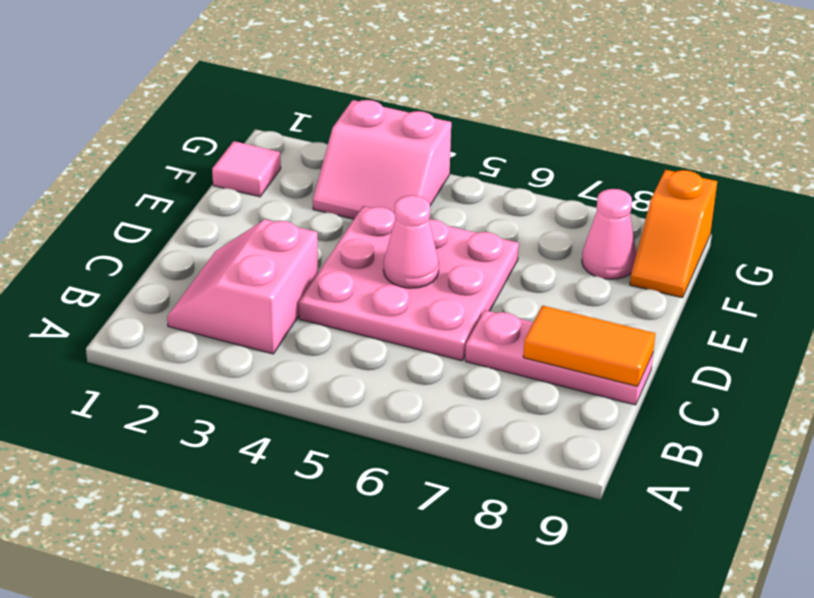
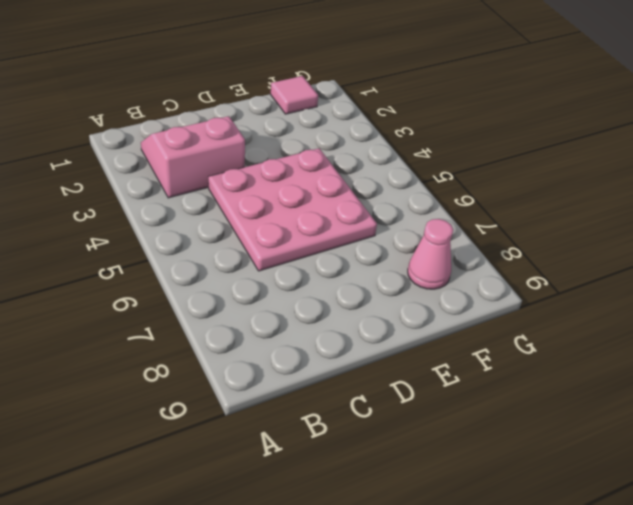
none -> pink plate C7:C9 level 1
none -> pink slope F3:G4 level 1 top G

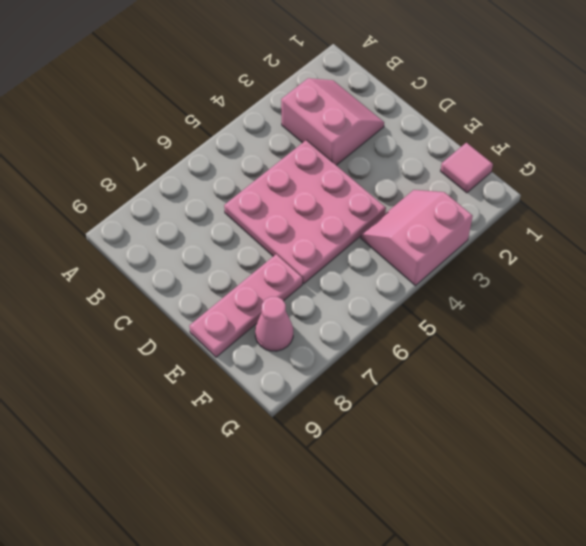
pink plate E7:E9 level 1 -> pink plate C7:C9 level 1
none -> orange slope F9:G9 level 1 top G
none -> orange tile C8:C9 level 2

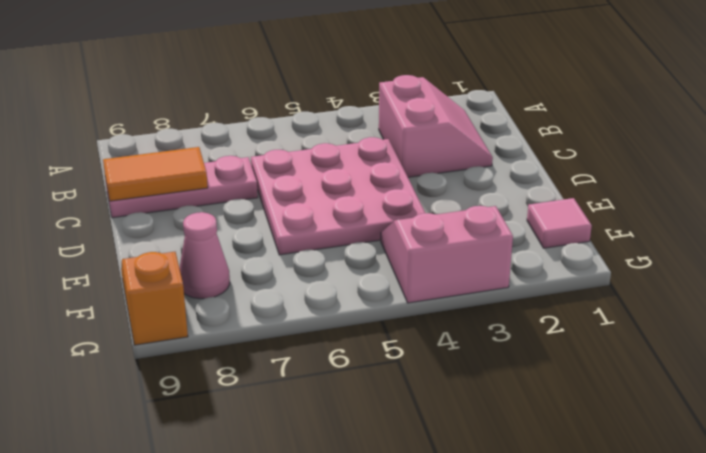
none -> pink cone D5 level 2

